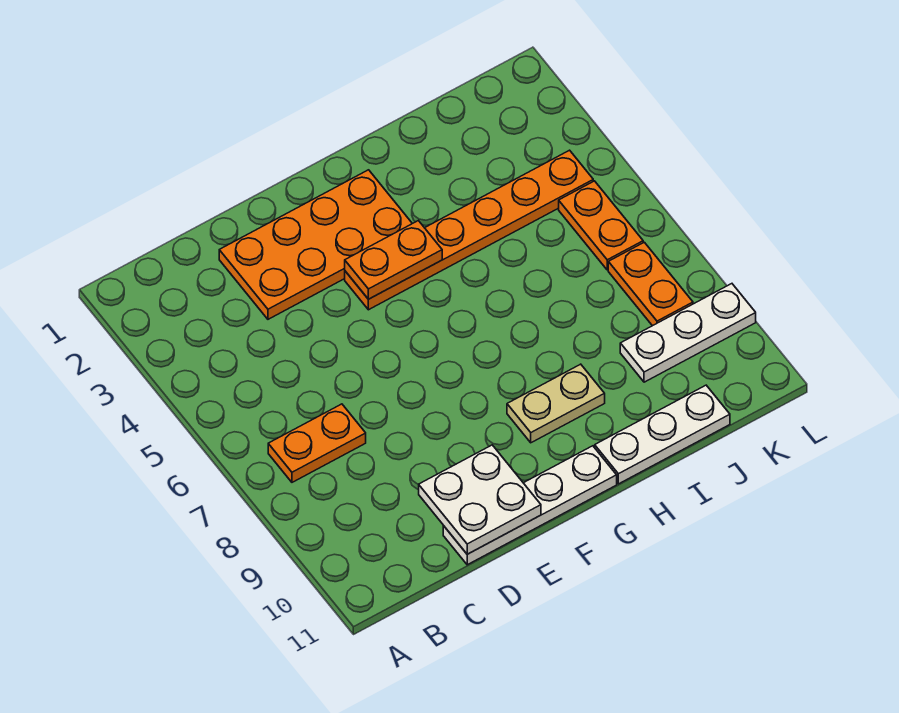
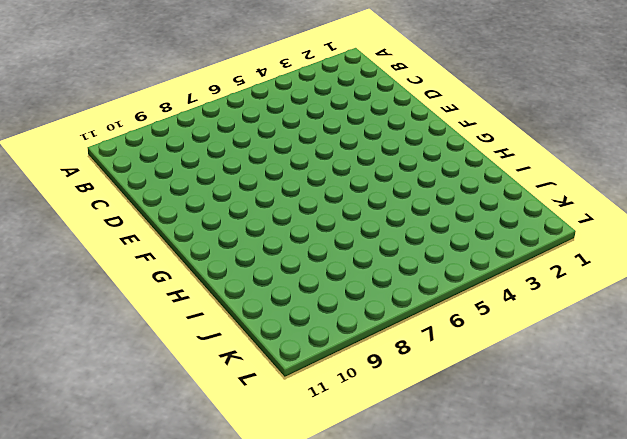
none -> orange plate B7:C7 level 1
none -> orange plate D2:G3 level 1

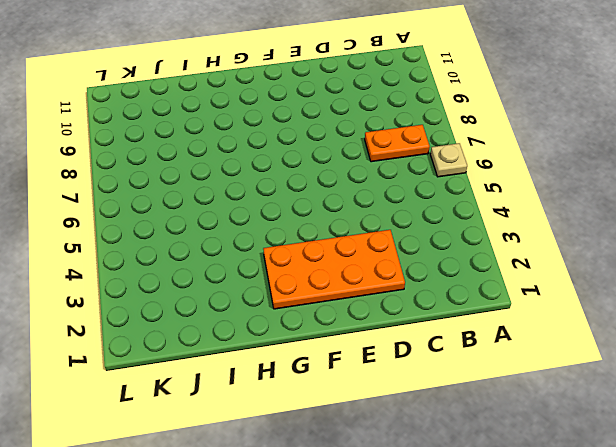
tan plate A6 level 1 -> none
none -> white plate D11:G11 level 1
none -> orange plate F4:K4 level 1

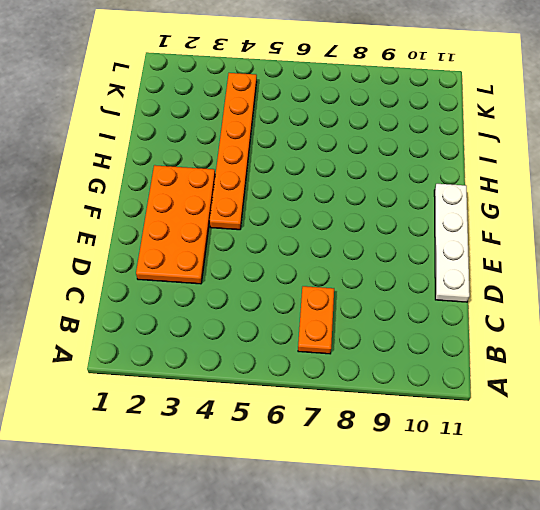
none -> tan plate G9:H9 level 1
none -> white plate H11:J11 level 1

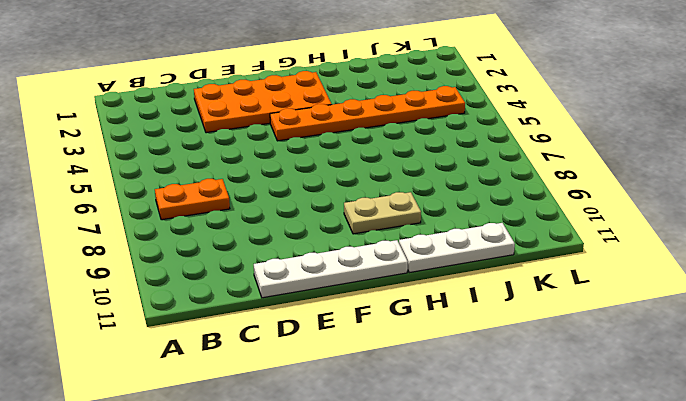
none -> white plate J9:L9 level 1
none -> orange plate K5:K6 level 1

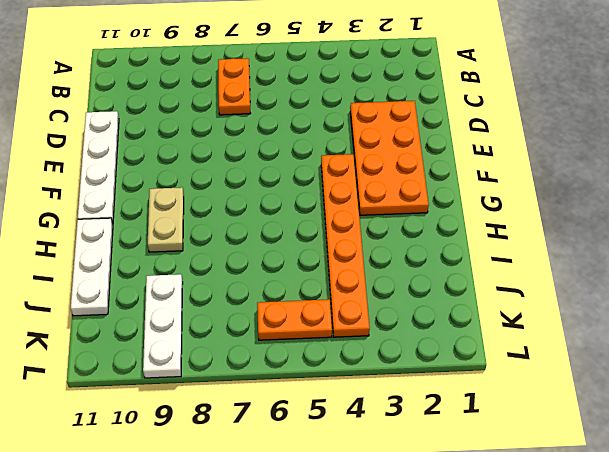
none -> orange plate K7:K8 level 1
none -> white plate D10:E11 level 2

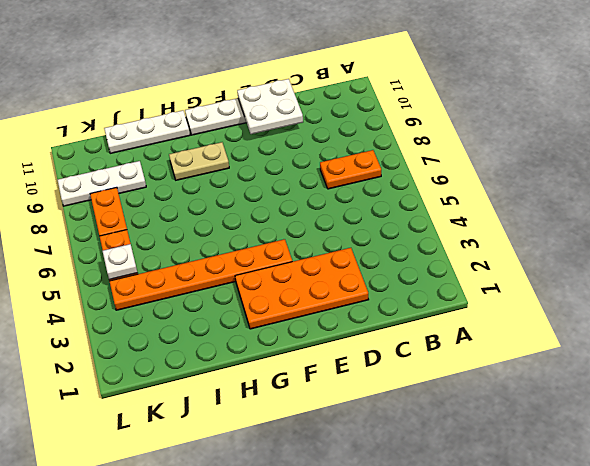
white plate K5 level 2 -> none
none -> orange plate F4:G4 level 2

